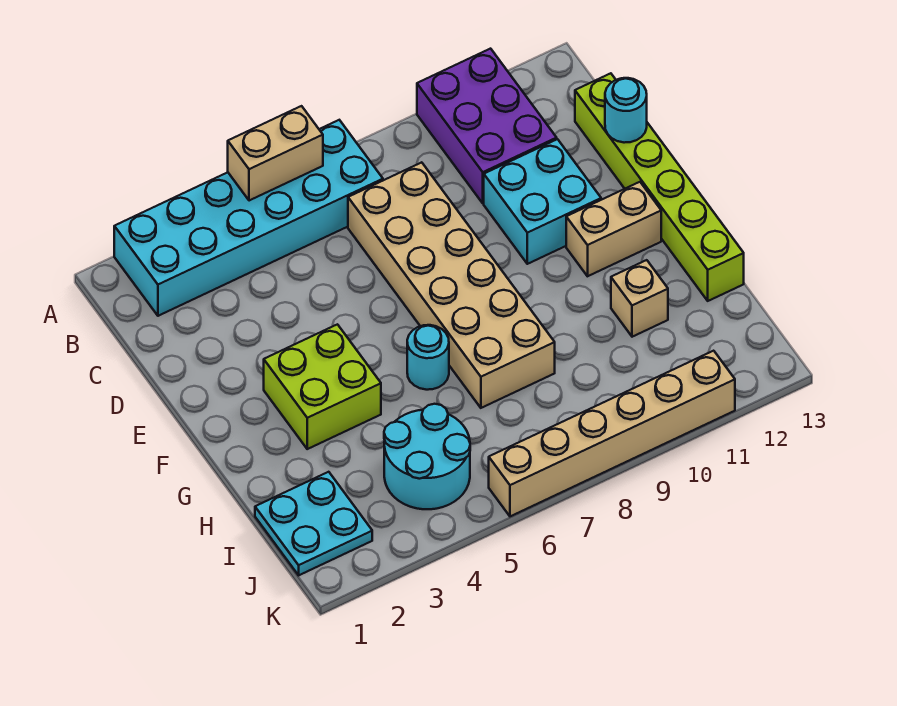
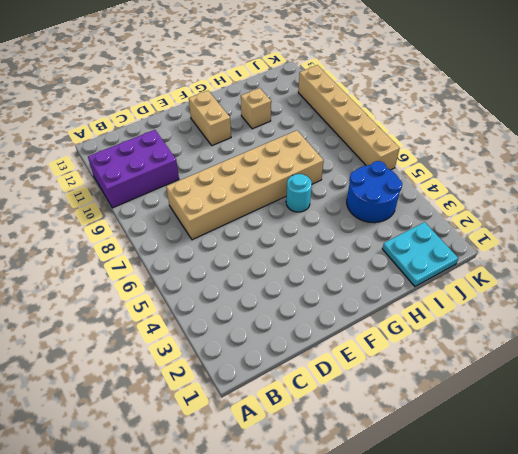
blue round brick I4:J5 level 1 -> cyan round brick I4:J5 level 1
none -> cyan brick A2:B7 level 1
none -> lime brick C13:H13 level 1
none -> cyan brick D10:E11 level 1

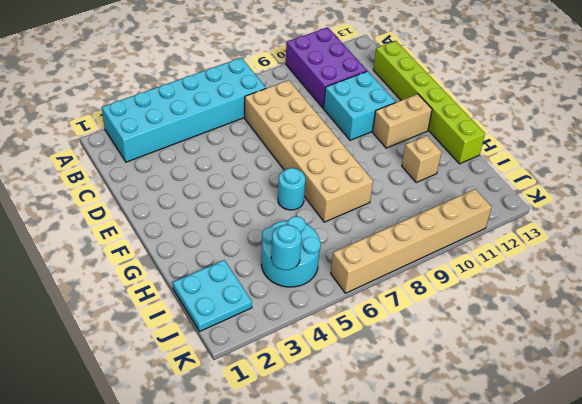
cyan round brick J4 level 2 -> cyan round brick D13 level 2
none -> lime brick F3:G4 level 1
none -> tan brick A5:A6 level 2

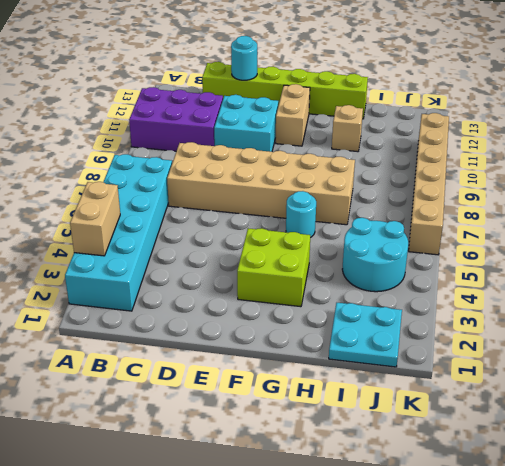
tan brick A3:A4 level 2 -> tan brick A5:A6 level 2

